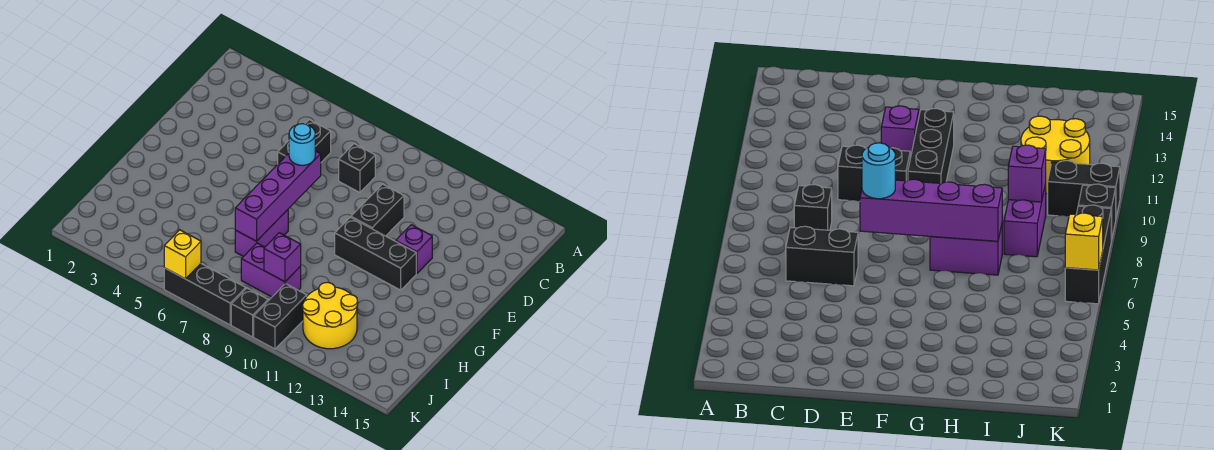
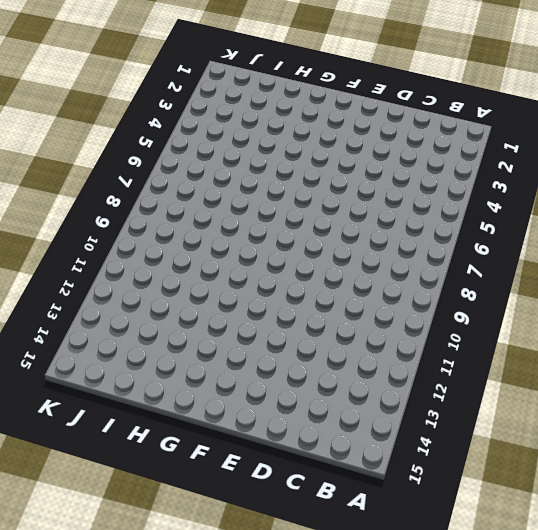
none -> black brick C6:D6 level 1
none -> black brick C8 level 1
none -> black brick D10:E10 level 1

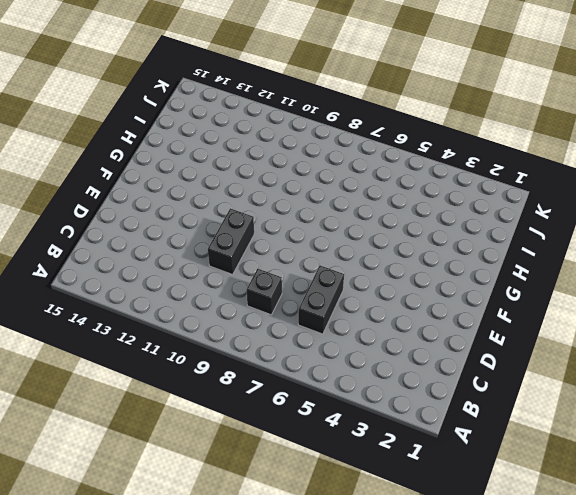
none -> purple brick E12 level 1
none -> black brick F10:F12 level 1
none -> purple brick G7:H7 level 1

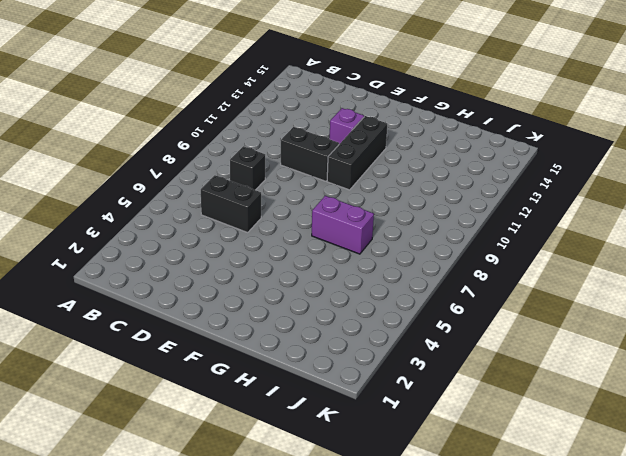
none -> purple brick I8:I9 level 1
none -> yellow round brick I11:J12 level 1
none -> black brick J10:K10 level 1

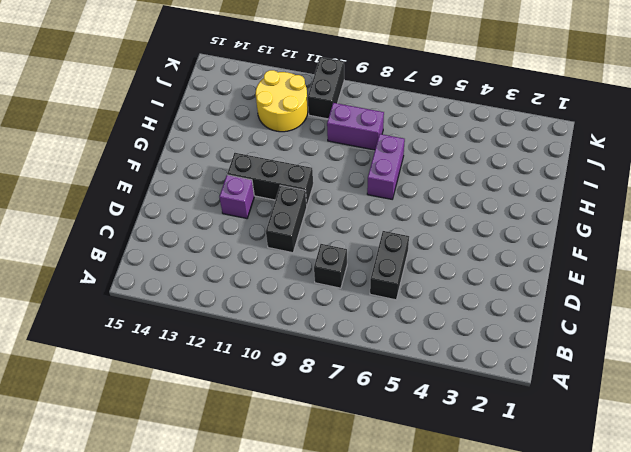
none -> black brick K6:K8 level 1
none -> black brick K9 level 1
none -> purple brick E7:H7 level 2

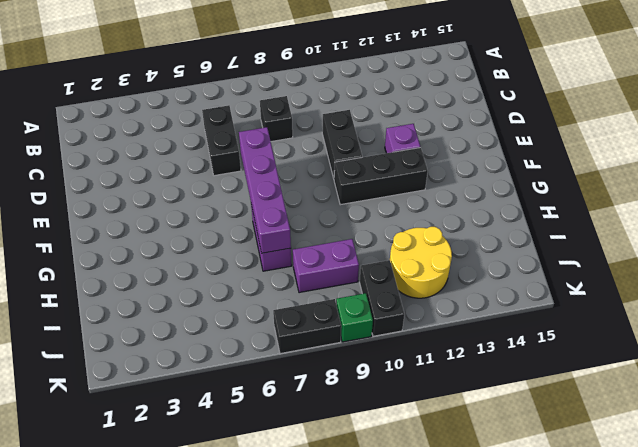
black brick K7:K8 level 1 -> black brick K6:K8 level 1
green brick K9 level 1 -> black brick K9 level 1
none -> purple brick I9 level 2
none -> yellow brick K6 level 2
none -> cyan round brick E7 level 3

